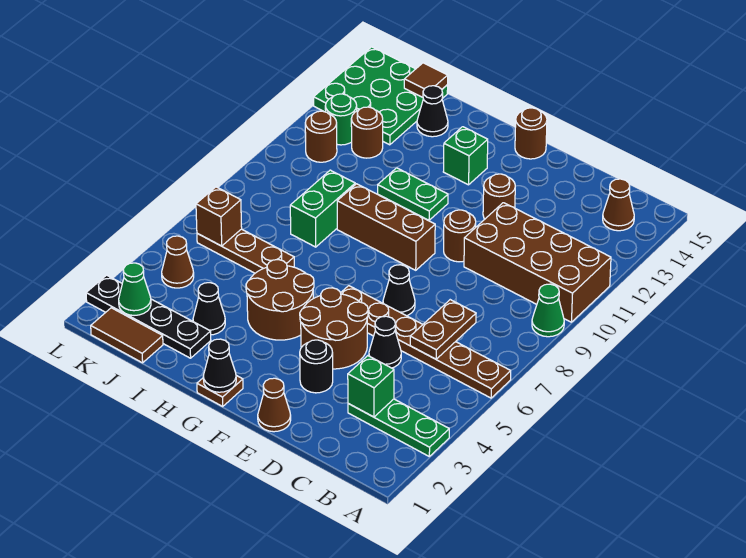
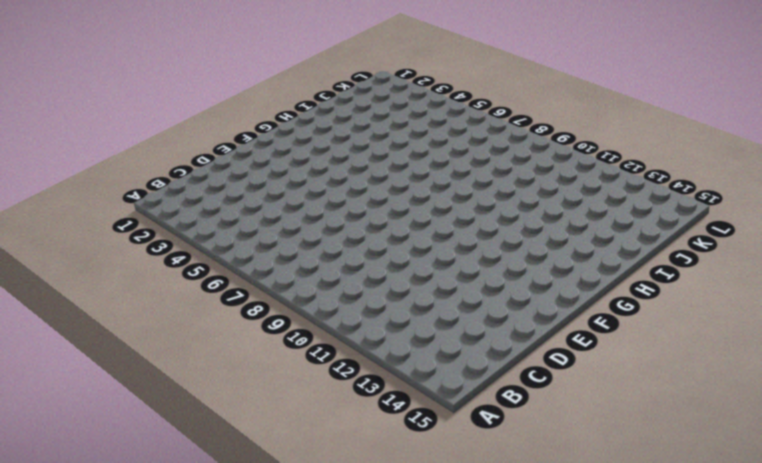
none -> green plate A3:C3 level 1
none -> brown plate A6:F6 level 1
none -> green cone A9 level 1
none -> brown brick A10:D11 level 1

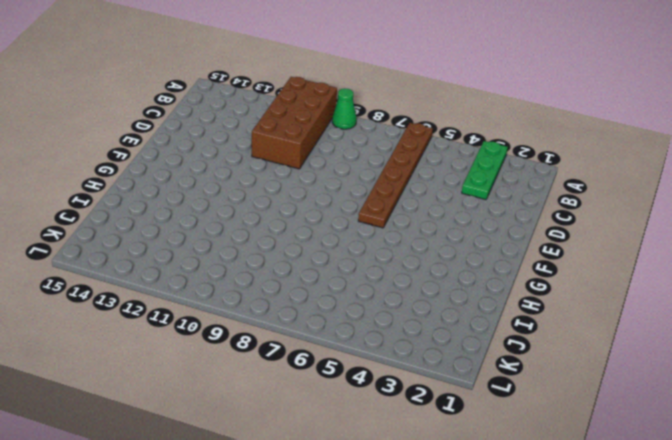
none -> brown cone B14 level 1
none -> black cone D5 level 1
none -> brown cone E1 level 1
none -> black round brick E3 level 1

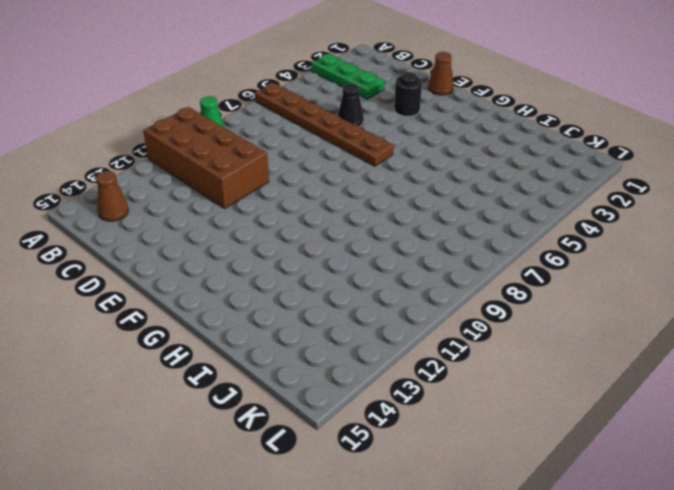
none -> brown round brick E4:F5 level 1
none -> black cone E7 level 1
none -> brown round brick E10 level 1
none -> brown round brick E12 level 1

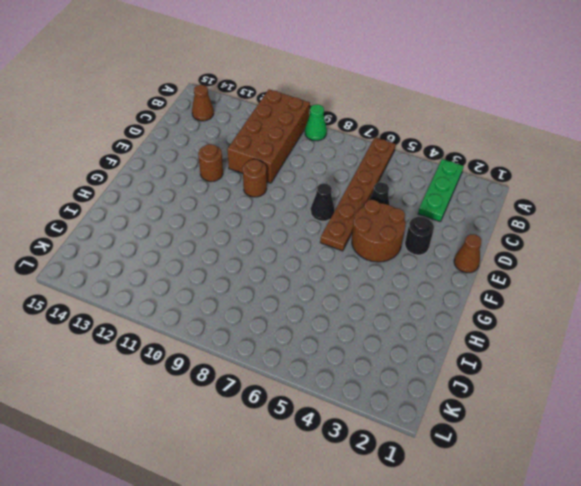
none -> brown brick F9:H9 level 1
none -> brown round brick F15 level 1
none -> brown plate G1 level 1
none -> brown round brick G4:H5 level 1

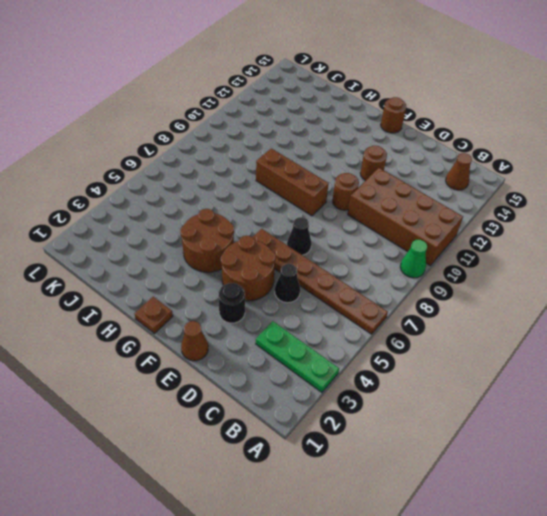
none -> green plate G11:H11 level 1
none -> green brick G13 level 1
none -> black plate I2:L2 level 1
none -> black cone I3 level 1

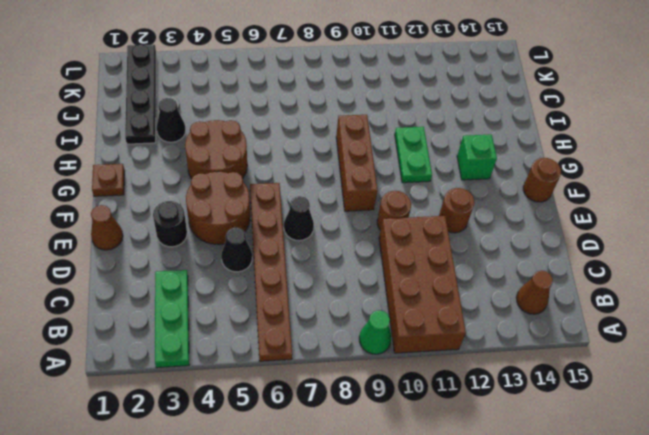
none -> brown plate I6:K6 level 1
none -> green brick I8:I9 level 1
none -> black cone I14 level 1
none -> brown tile J1:K1 level 1

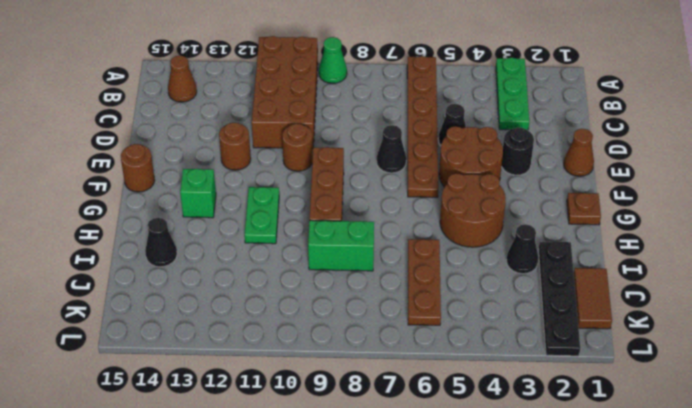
none -> brown round brick J12 level 1
none -> green plate J13:L15 level 1
none -> brown cone K4 level 1
none -> brown round brick K11 level 1

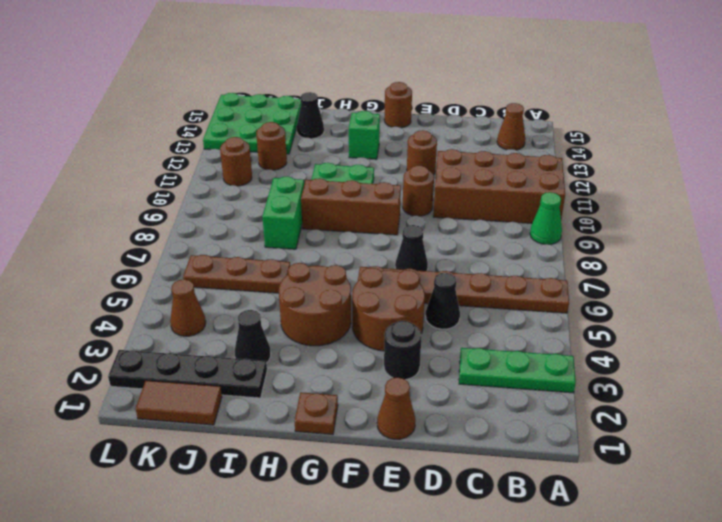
none -> green round brick K12 level 1
none -> green brick C3 level 2
none -> brown plate C6:C7 level 2
none -> black cone G1 level 2

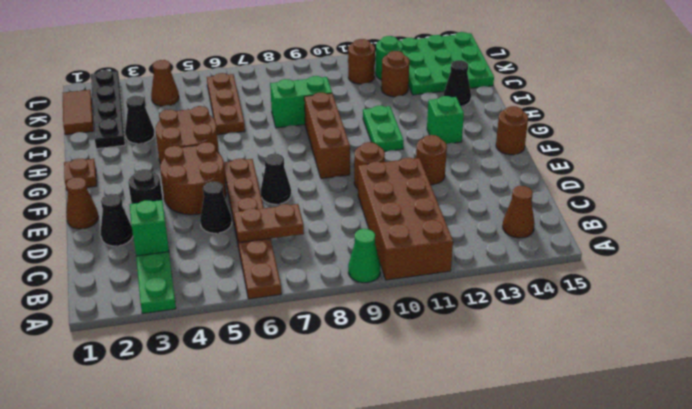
black cone D2 level 1 -> black cone G1 level 2
none -> brown tile J15 level 2
none -> green cone K2 level 2
none -> brown brick K6 level 2

